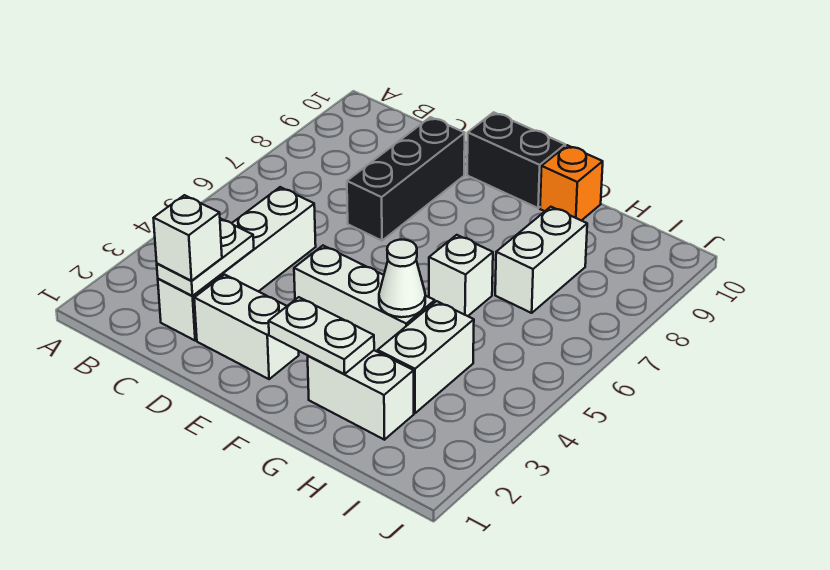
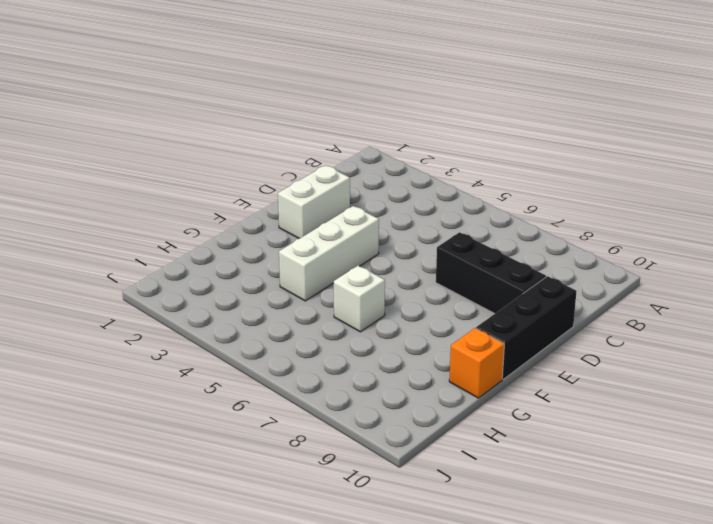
black brick D10:F10 level 1 -> black brick E10:F10 level 1
none -> white brick C2:C5 level 1
none -> white brick G2:H2 level 1
none -> white brick H3:H4 level 1

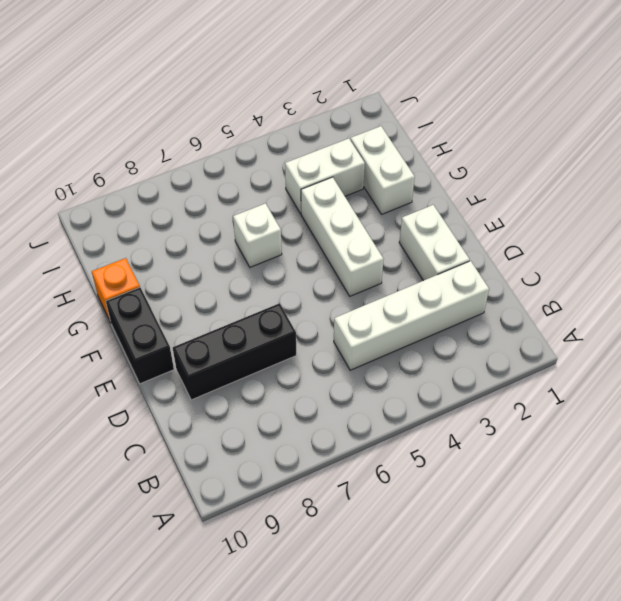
none -> white brick H7:H8 level 1
none -> white plate C2:C3 level 2
none -> white plate F2:G2 level 2

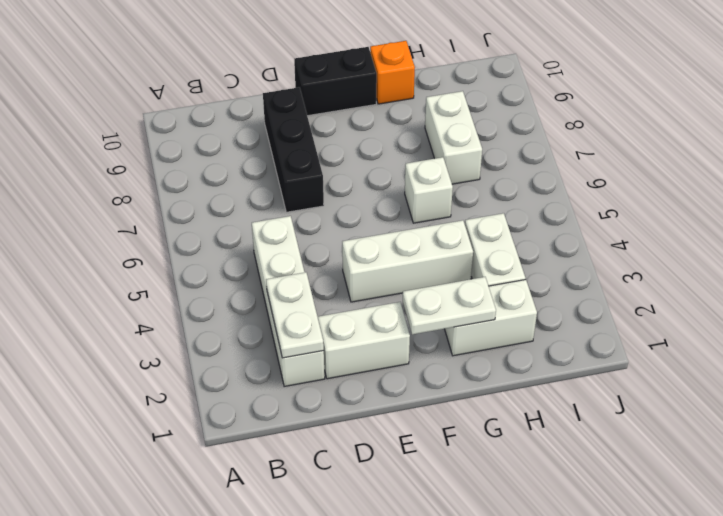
none -> white cone G4 level 2
none -> white brick C2 level 3

